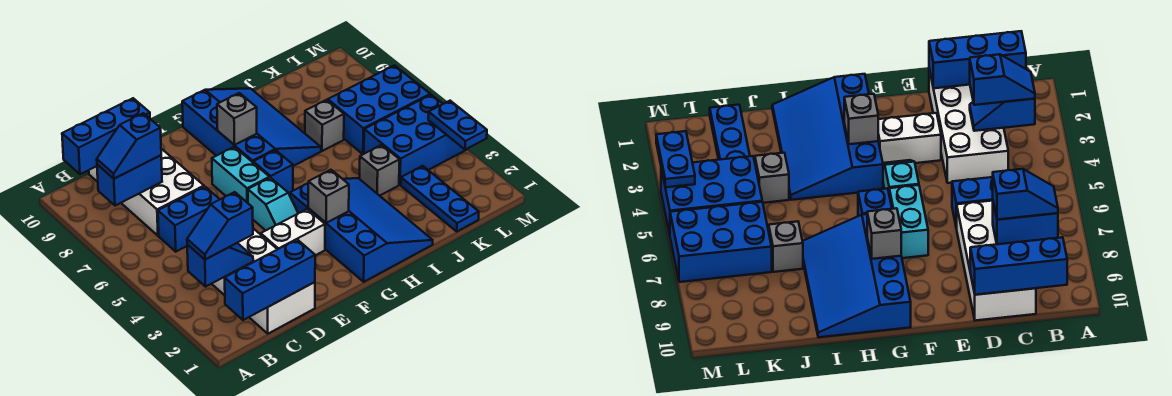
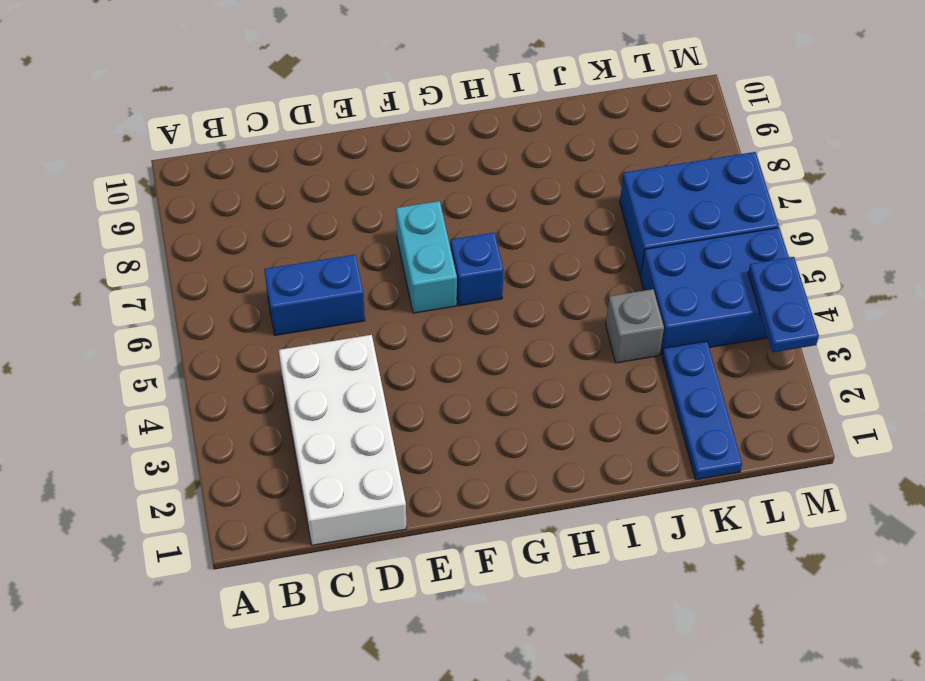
none -> white brick C7:D10 level 1
none -> white brick E3:F3 level 1
none -> cyan slope F4:F5 level 1 top 5

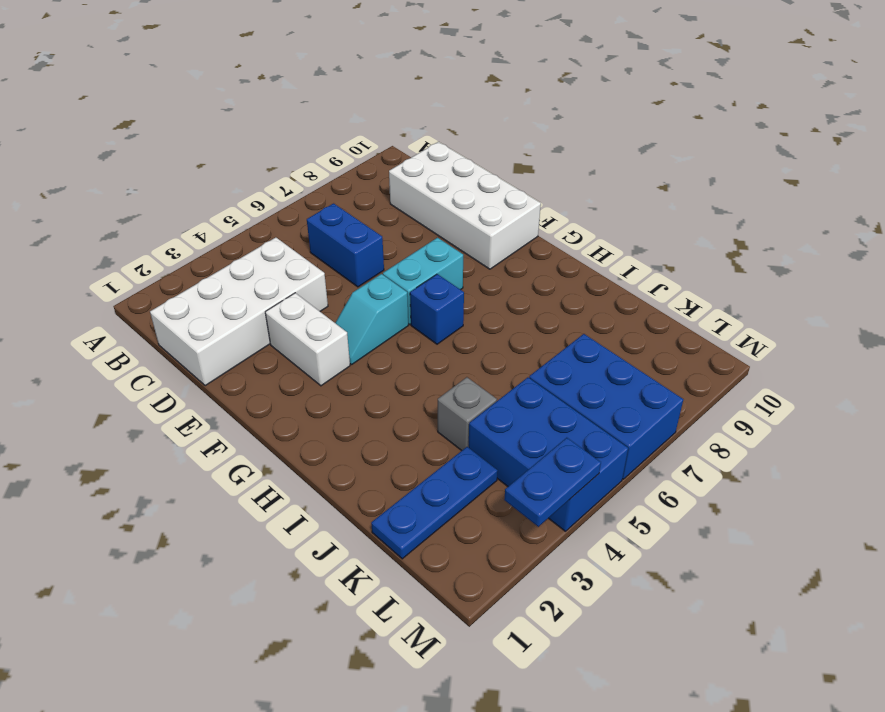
white brick C9:F10 level 1 -> white brick C7:D10 level 1
none -> blue slope G1:I4 level 1 top G
none -> blue slope G7:I10 level 1 top G
none -> grey brick J7 level 1

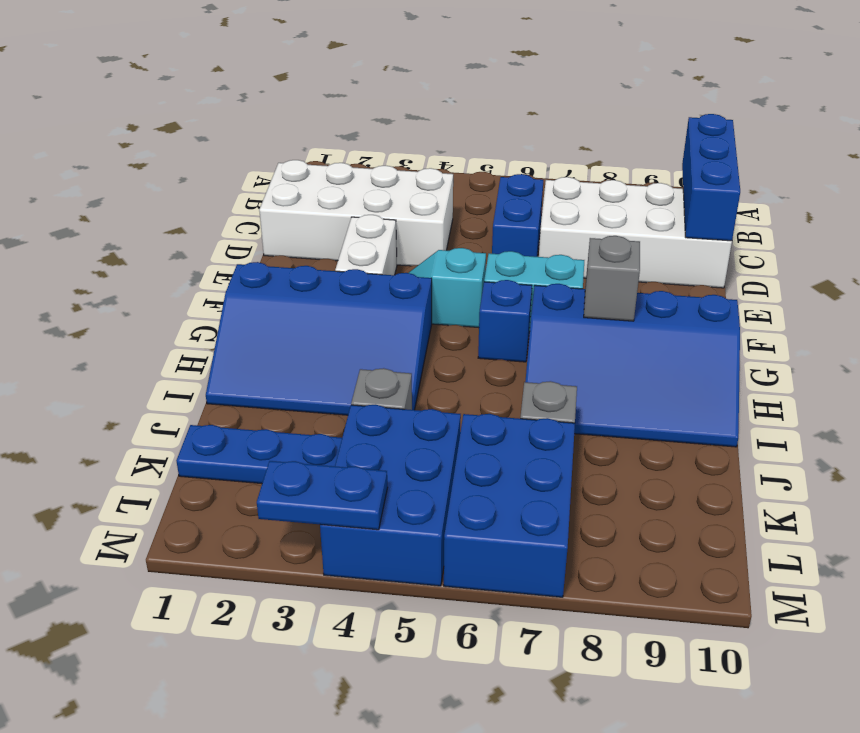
none -> blue brick B1:D1 level 2
none -> blue slope B3:C3 level 2 top B
none -> blue brick B8:C8 level 2

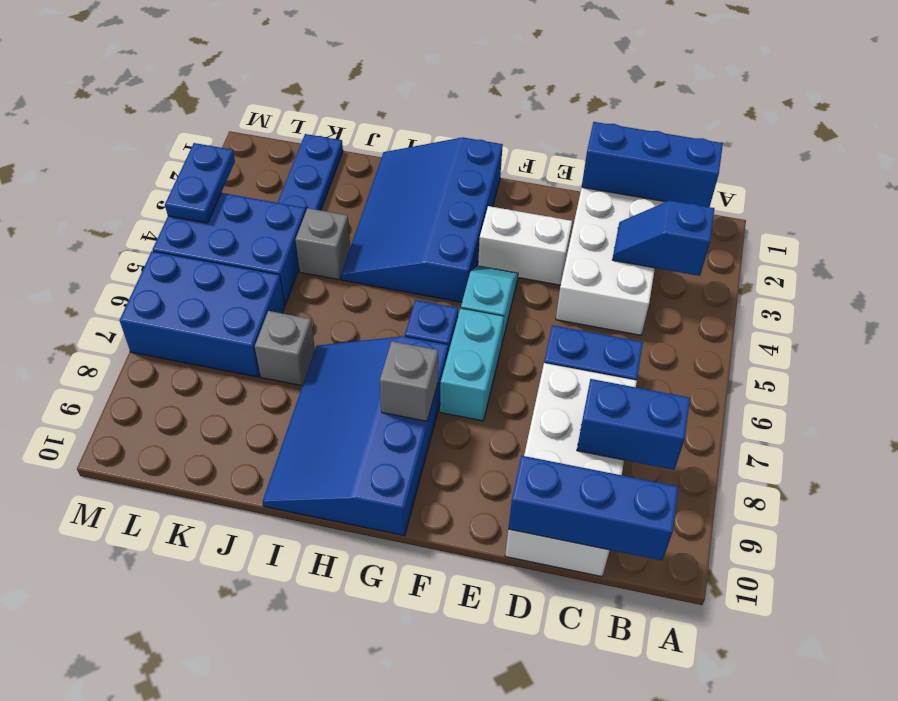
none -> grey brick G3 level 2
none -> blue slope B3:C3 level 3 top C
none -> blue slope B8:C8 level 3 top C

